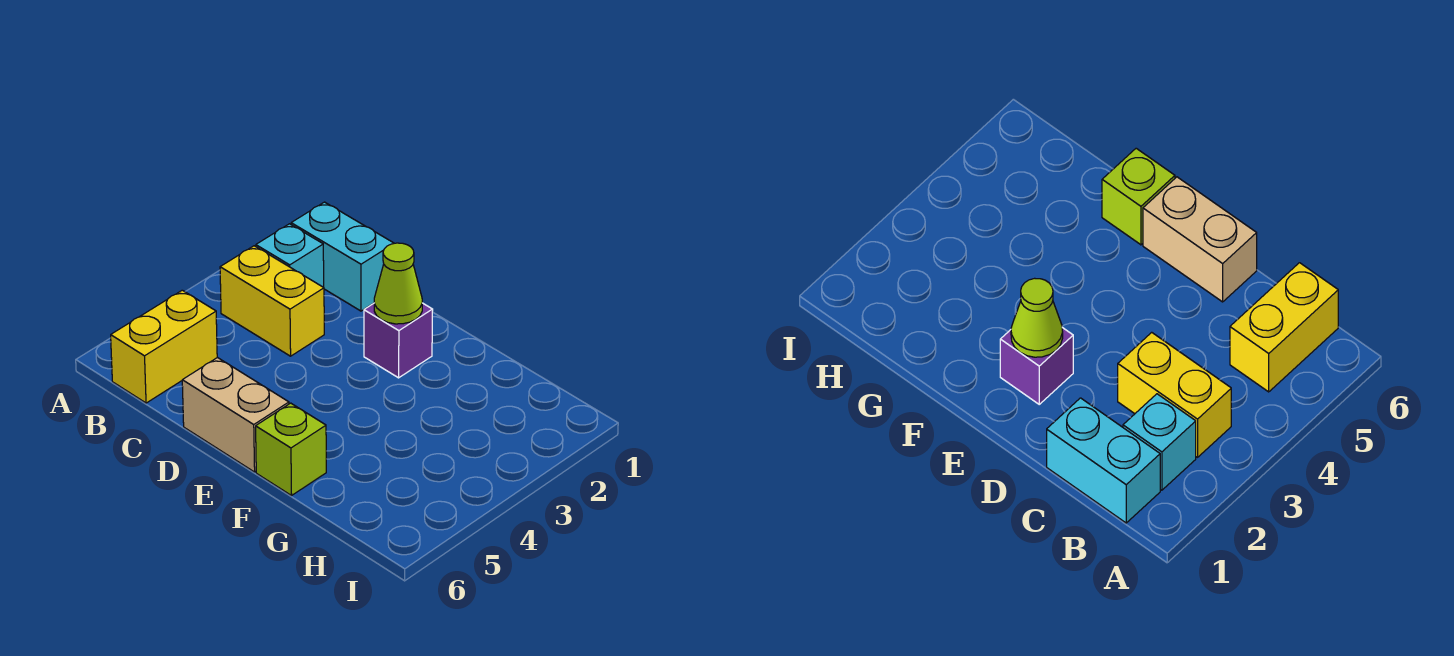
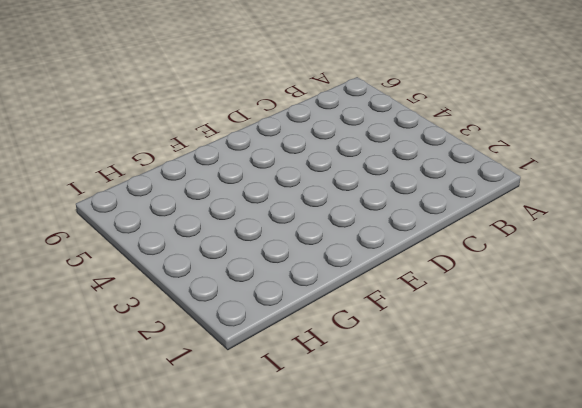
none -> cyan brick B1:C1 level 1
none -> cyan brick B2 level 1

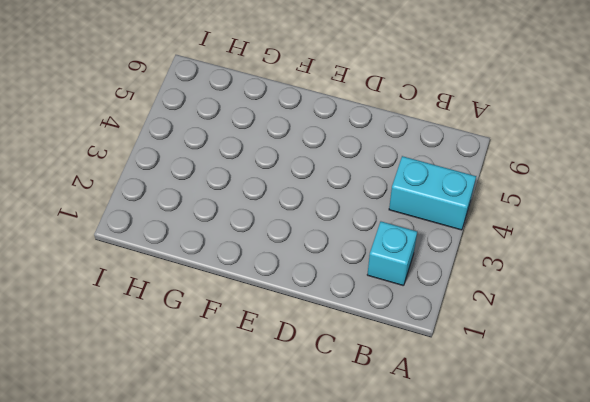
cyan brick A4:B4 level 1 -> cyan brick B1:C1 level 1
none -> yellow brick B3:C3 level 1
none -> yellow brick B5:B6 level 1

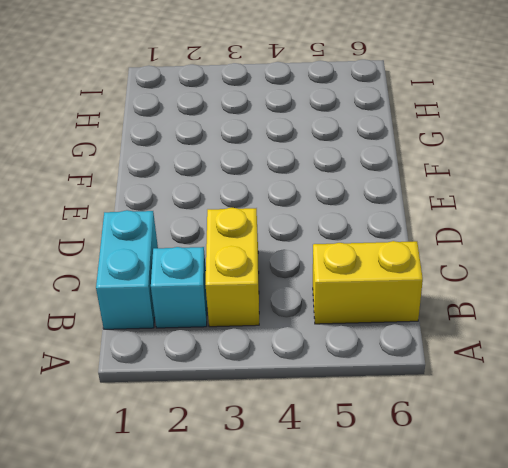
none -> tan brick D6:E6 level 1
none -> purple brick E2 level 1

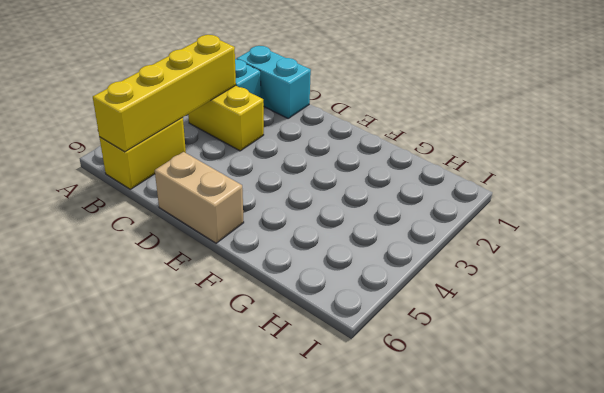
yellow brick B3:B6 level 2 -> none
none -> purple brick E2 level 1
none -> lime brick F6 level 1

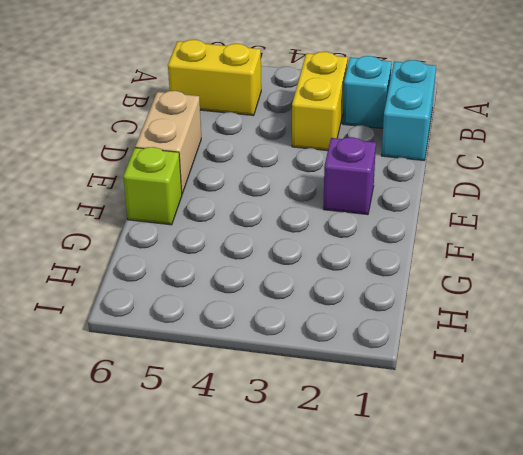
none -> lime cone E2 level 2

